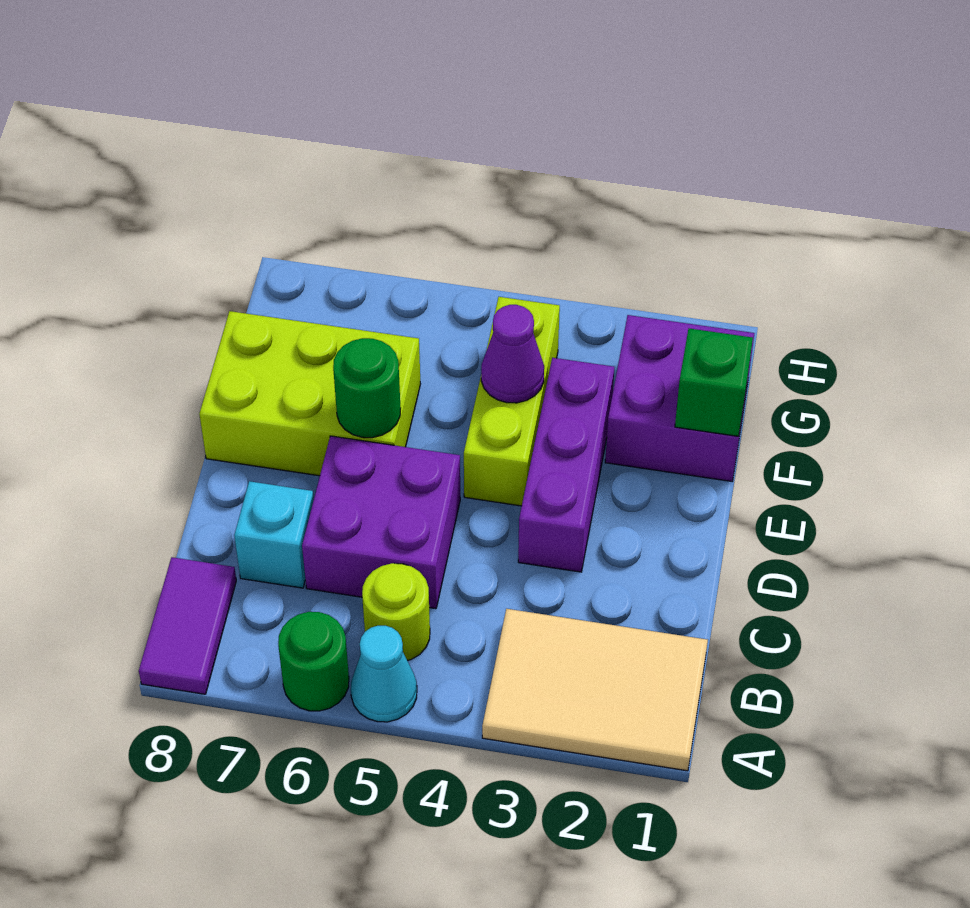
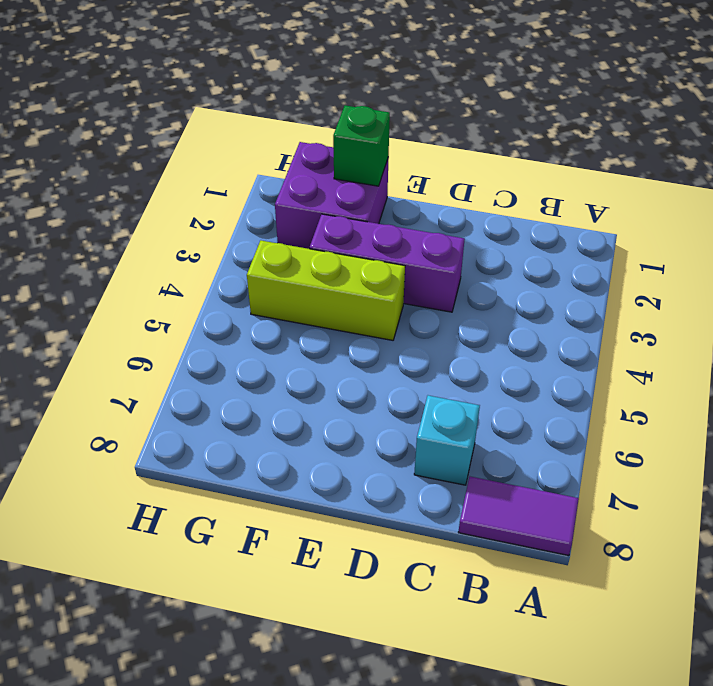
none -> tan tile A1:B3 level 1
none -> cyan cone A5 level 1
none -> green round brick A6 level 1

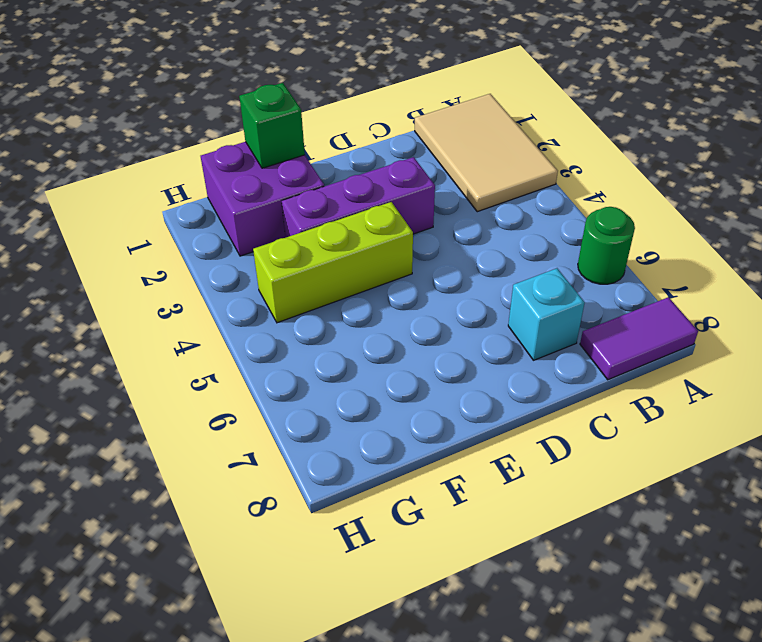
none -> cyan cone A5 level 1
none -> lime round brick B5 level 1
none -> purple brick C5:D6 level 1

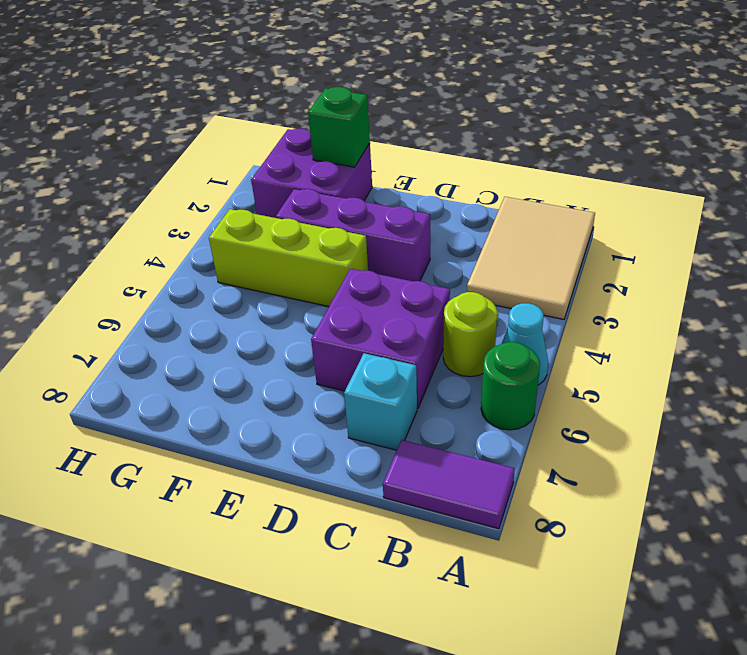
none -> lime brick E6:F8 level 1
none -> green round brick E6 level 2
none -> purple cone F4 level 2

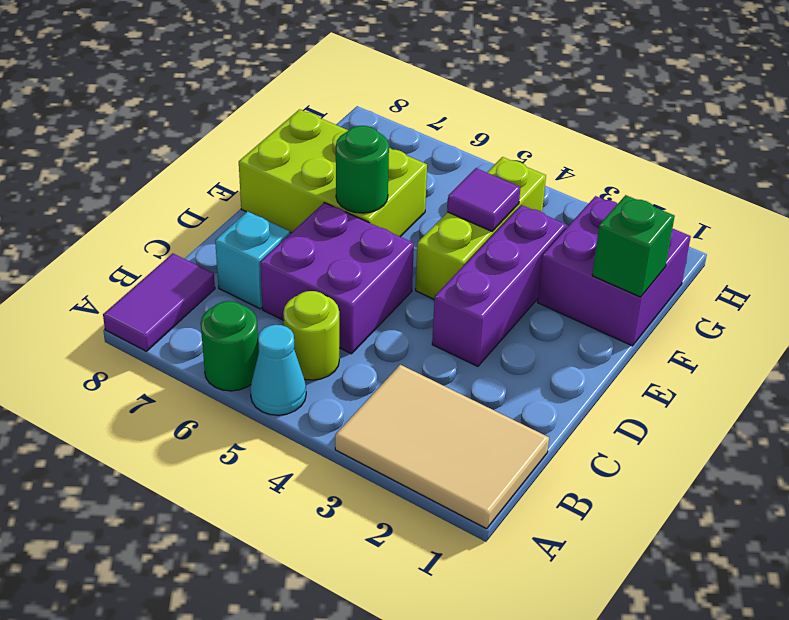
purple tile F4 level 2 -> purple cone F4 level 2

